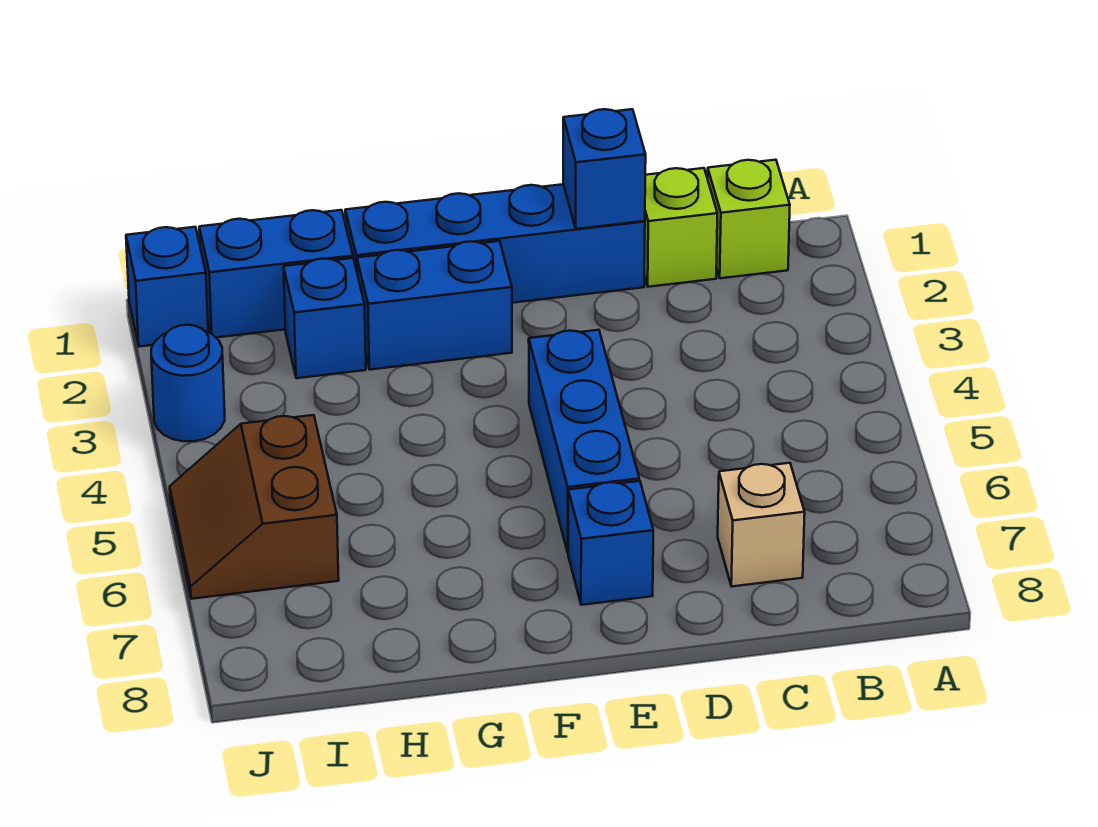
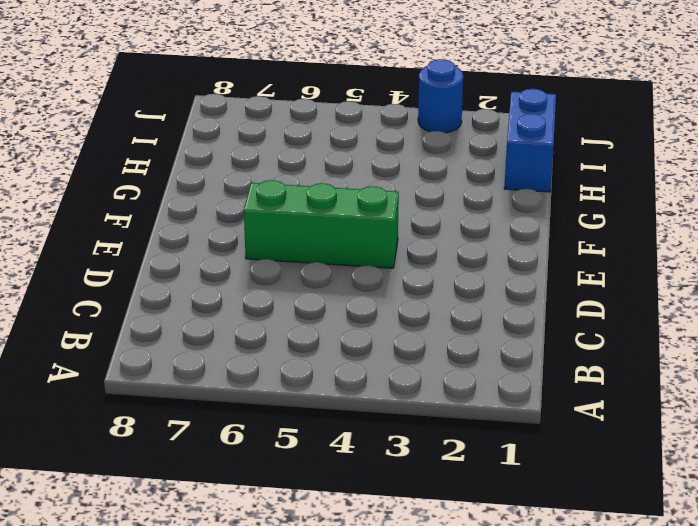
green brick E4:E6 level 1 -> blue brick E4:E6 level 1
none -> lime brick B1 level 1
none -> lime brick C1 level 1
none -> tan brick C7 level 1

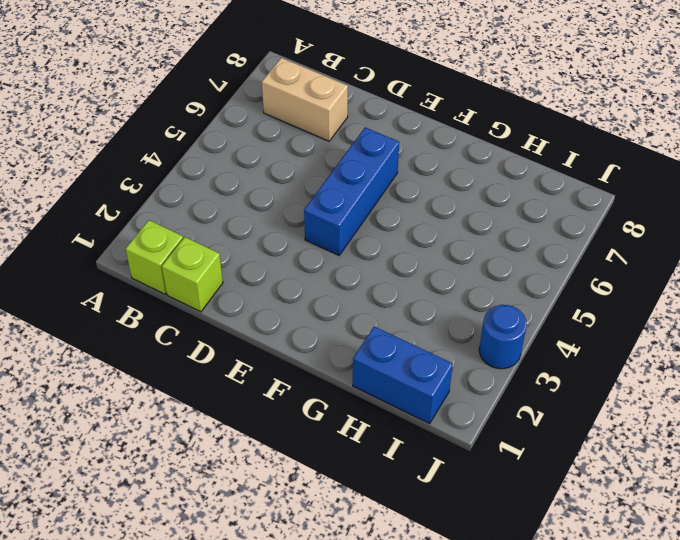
tan brick B7:C7 level 1 -> tan brick C7 level 1
none -> blue brick D1:G1 level 1
none -> blue brick E7 level 1
none -> blue brick F2:G2 level 1

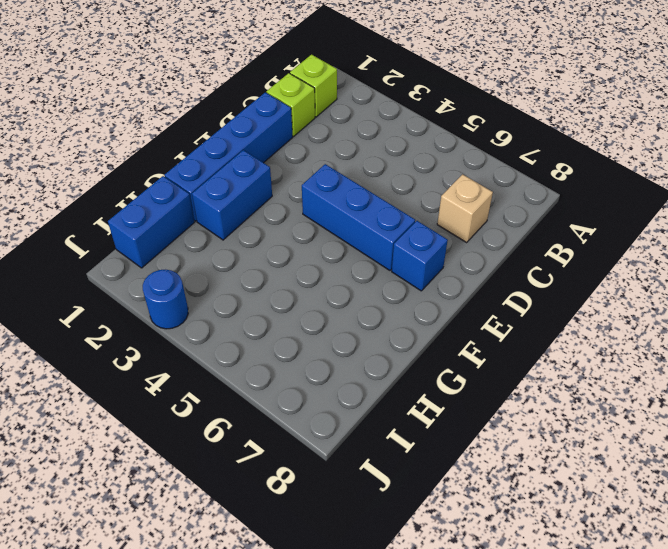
none -> blue brick H2 level 1
none -> brown slope I5:J6 level 1 top I
none -> blue brick J1 level 1

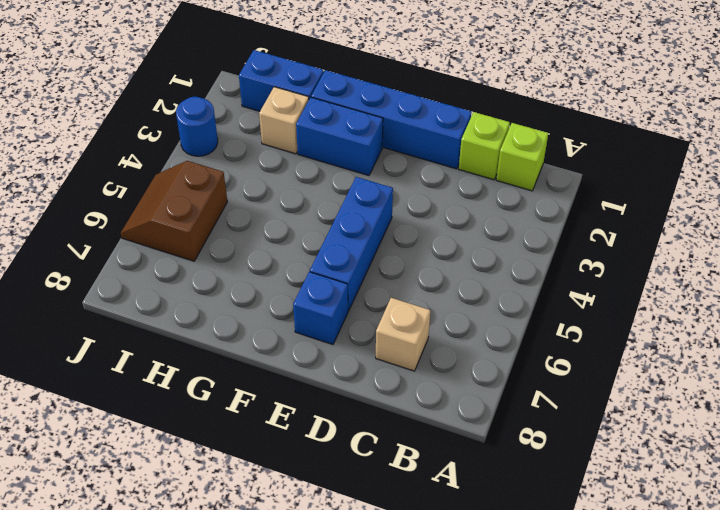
tan brick H2 level 1 -> blue brick H2 level 1
none -> blue brick J1 level 1
none -> blue brick D1 level 2

